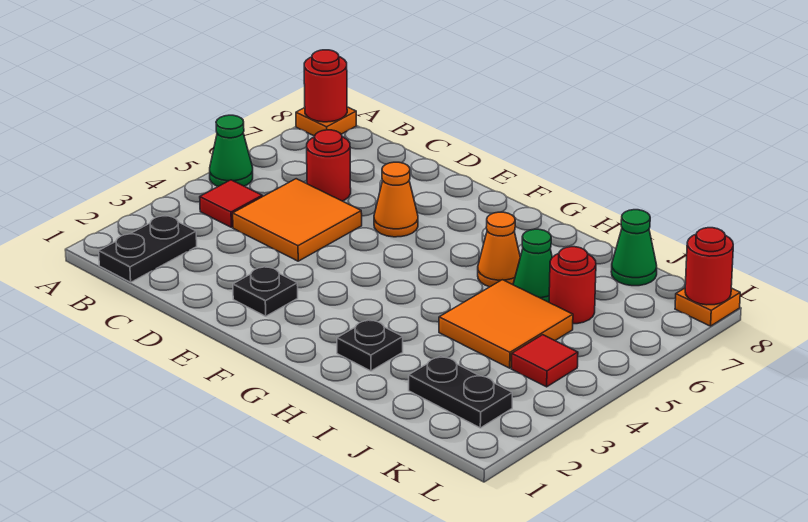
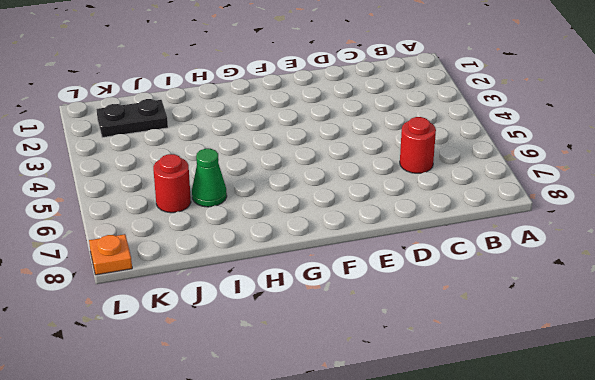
none -> green cone A5 level 1
none -> orange plate A8 level 1
none -> black plate B1:B2 level 1

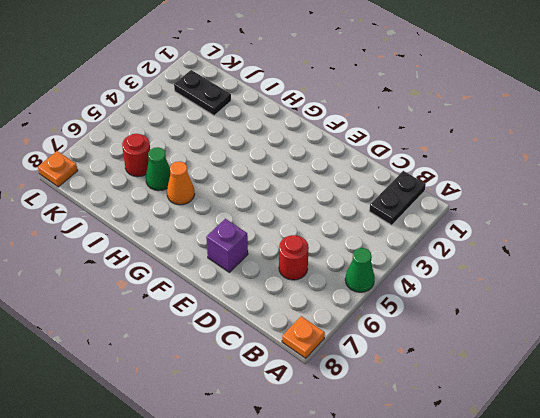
purple brick E7 level 1 -> none
none -> red tile B4 level 1
none -> orange tile C4:D5 level 1
none -> black plate E2 level 1

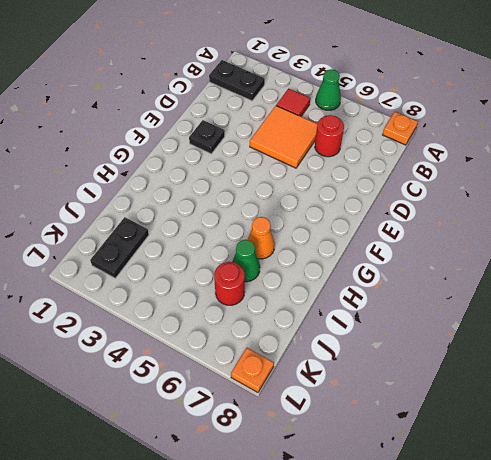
none -> orange cone E6 level 1
none -> black plate H2 level 1
none -> orange tile I4:J5 level 1

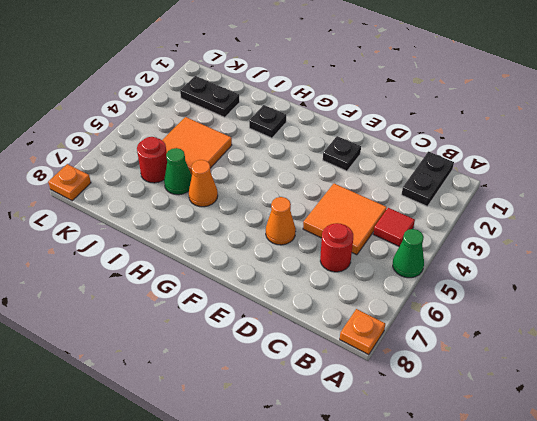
none -> green cone J8 level 1
none -> red tile K4 level 1
none -> red round brick A8 level 2

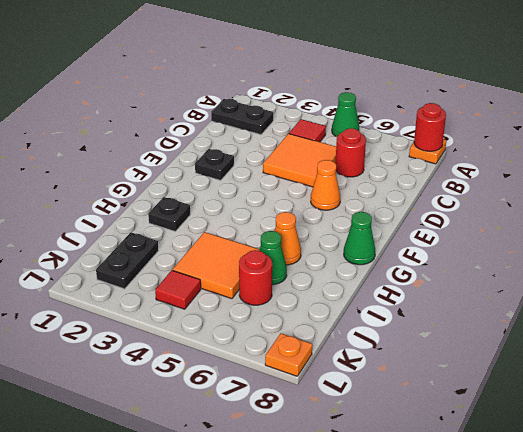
green cone G8 level 1 -> green cone J8 level 1
none -> red round brick L8 level 2

